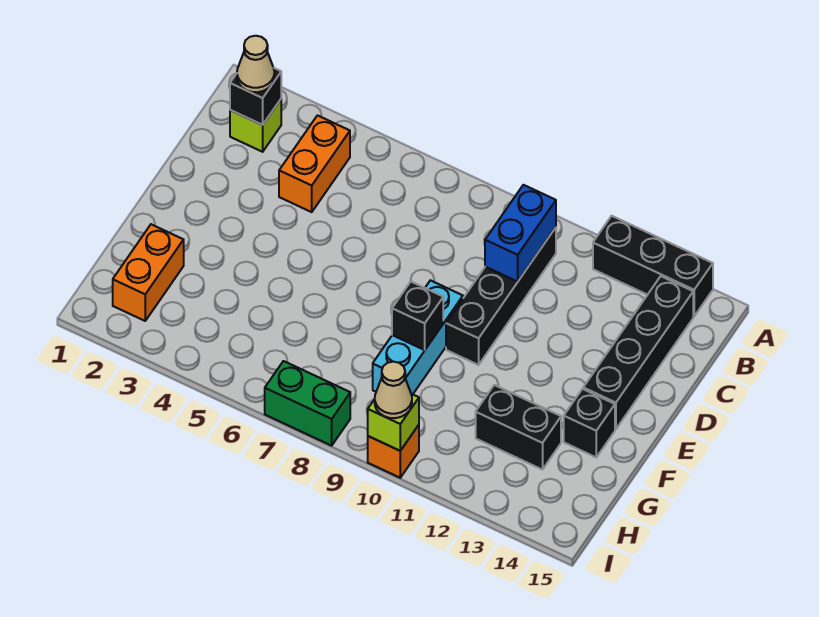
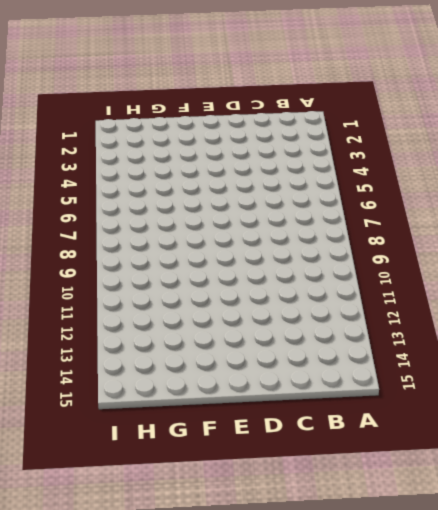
none -> black brick A12:A14 level 1
none -> lime brick B2 level 1
none -> orange brick B4:C4 level 1

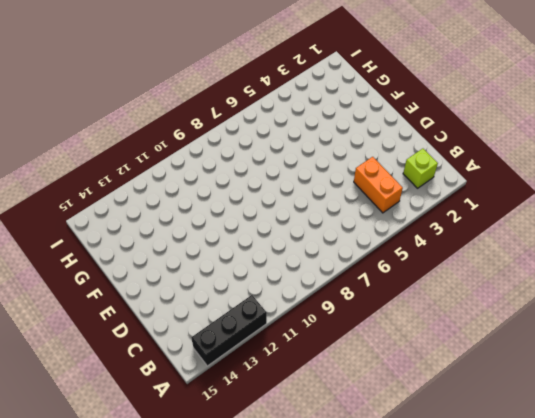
none -> black brick B10:E10 level 1
none -> black brick B14:E14 level 1
none -> cyan brick E9:G9 level 1

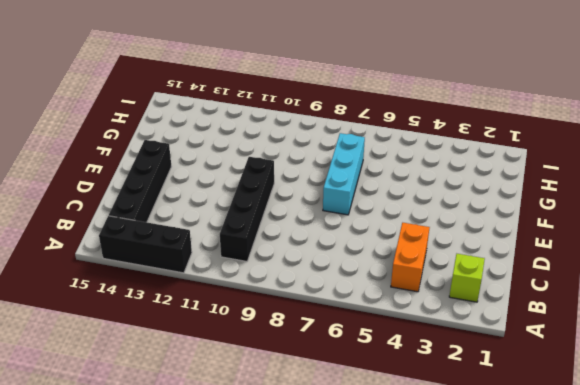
cyan brick E7:G7 level 1 -> cyan brick E9:G9 level 1
none -> black brick F14 level 1
none -> orange brick G2:H2 level 1
none -> black brick G12:G13 level 1

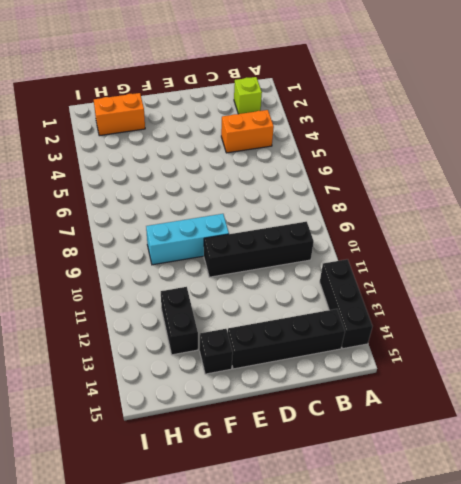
none -> green brick I7:I8 level 1
none -> orange brick I10 level 1
none -> black brick B2 level 2

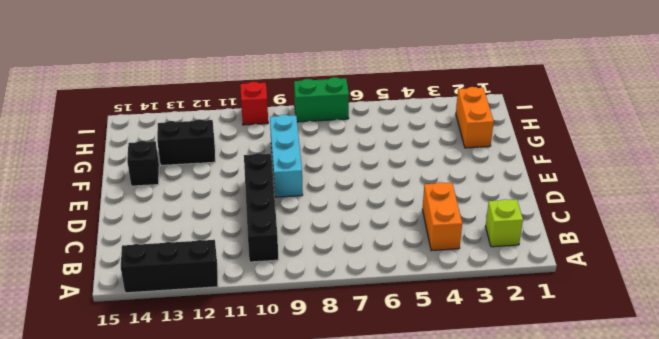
red brick I10 level 1 -> orange brick I10 level 1
none -> black brick B14:E14 level 1
none -> black brick B2 level 2
none -> blue brick B10:C10 level 2

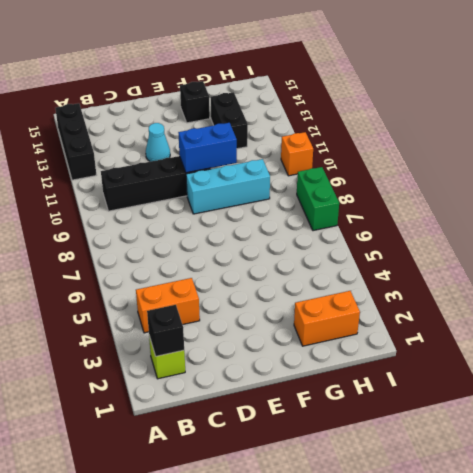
cyan cone D12 level 1 -> none
blue brick E10:F10 level 2 -> blue brick B10:C10 level 2
none -> black brick B14:E14 level 1
none -> black brick F9 level 2
none -> lime brick I10 level 2

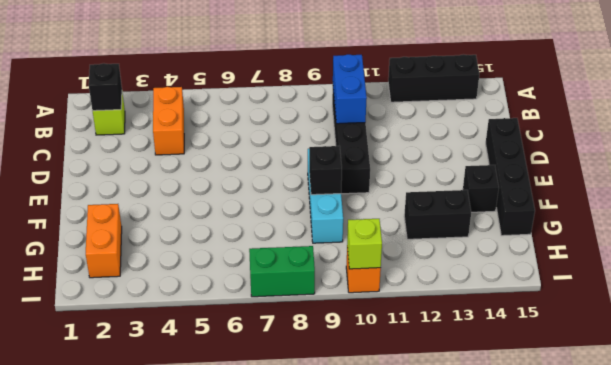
black brick D15:G15 level 1 -> black brick B14:E14 level 1
none -> tan cone B2 level 3
none -> tan cone I10 level 3

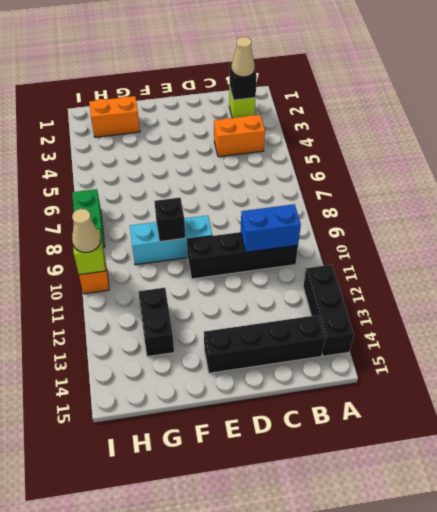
none -> black brick F14 level 1

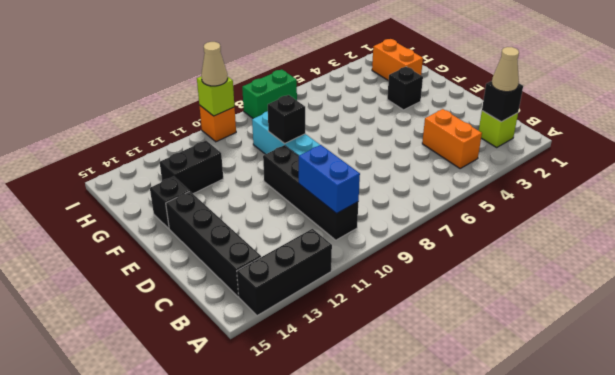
black brick F3 level 1 -> none

